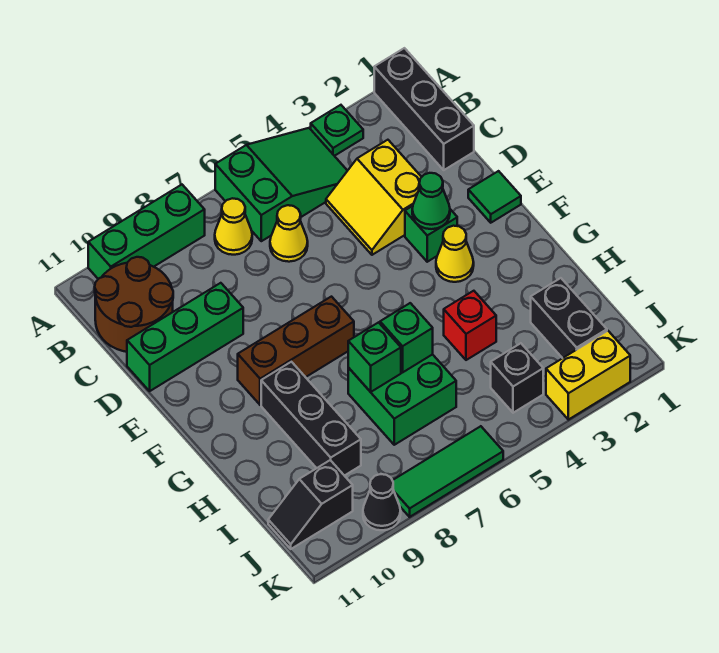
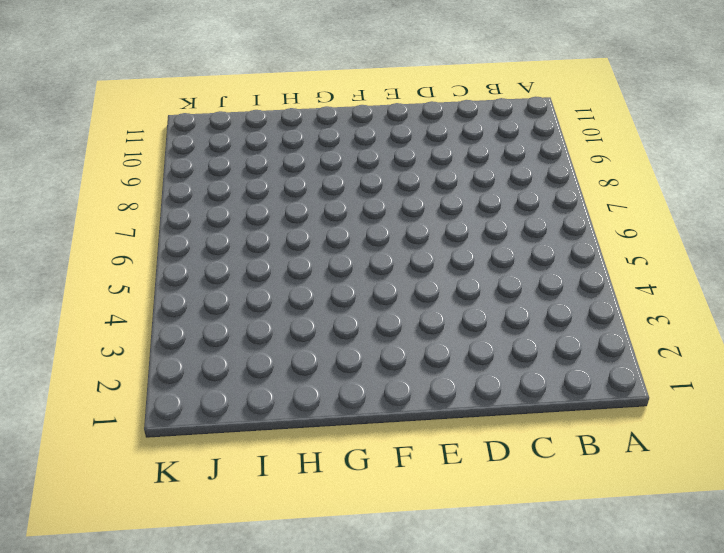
none -> black brick A1:C1 level 1
none -> green plate A3 level 1
none -> green slope A4:B6 level 1 top 6

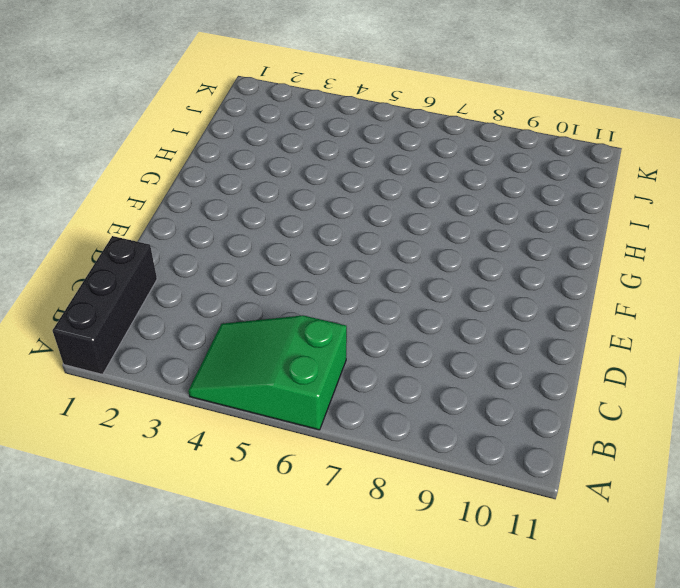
none -> green plate A3 level 1
none -> green brick A8:A10 level 1
none -> yellow cone B7 level 1

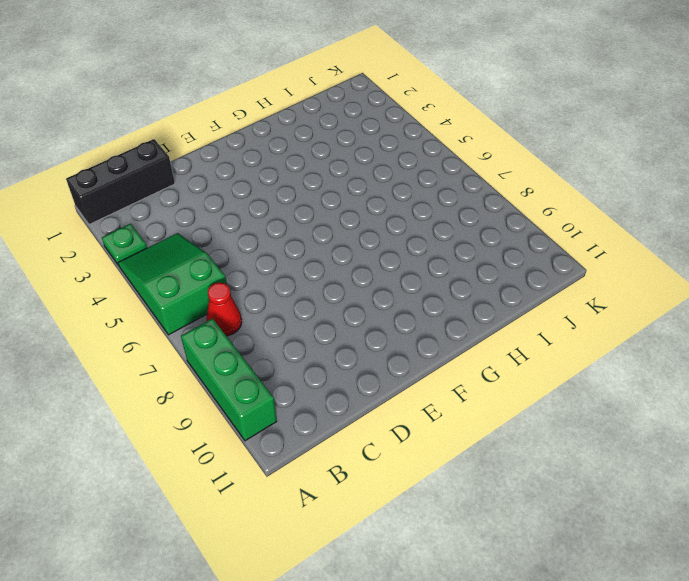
red cone B7 level 1 -> yellow cone B7 level 1
none -> brown round brick B10:C11 level 1
none -> yellow slope C3:D4 level 1 top 3
none -> yellow cone C6 level 1

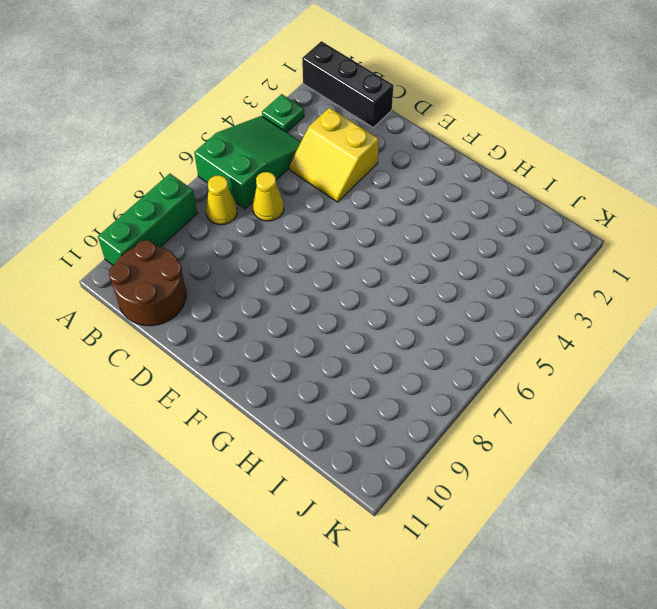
none -> green brick D9:D11 level 1
none -> green tile E1 level 1
none -> green brick E3 level 1

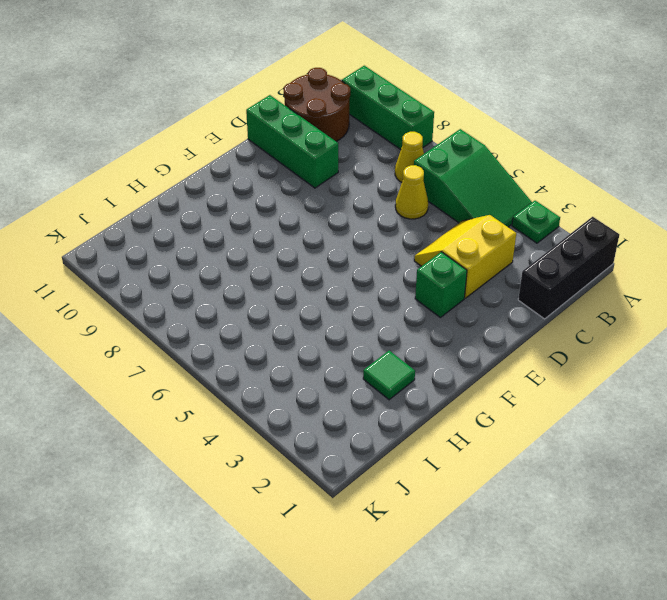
green tile H2 level 1 -> green tile E1 level 1
none -> yellow cone F3 level 1
none -> brown brick F7:F9 level 1
none -> black brick G9:I9 level 1

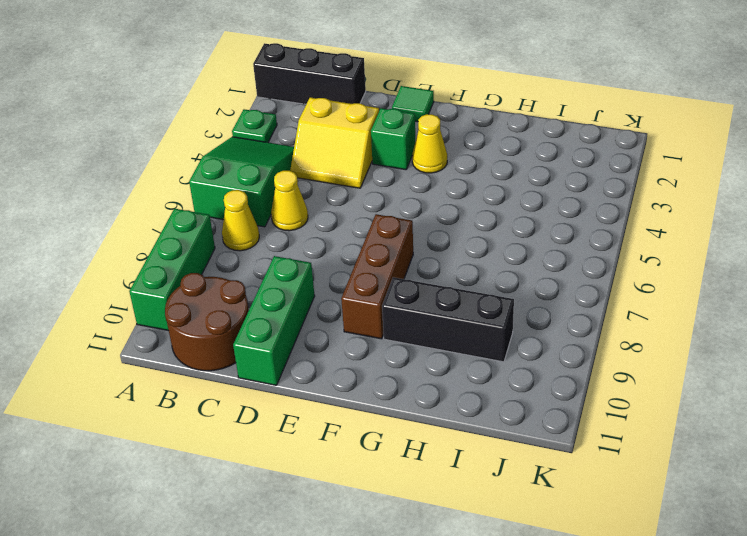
none -> red brick H4 level 1
none -> green brick H6:I7 level 1
none -> black brick I2:J2 level 1

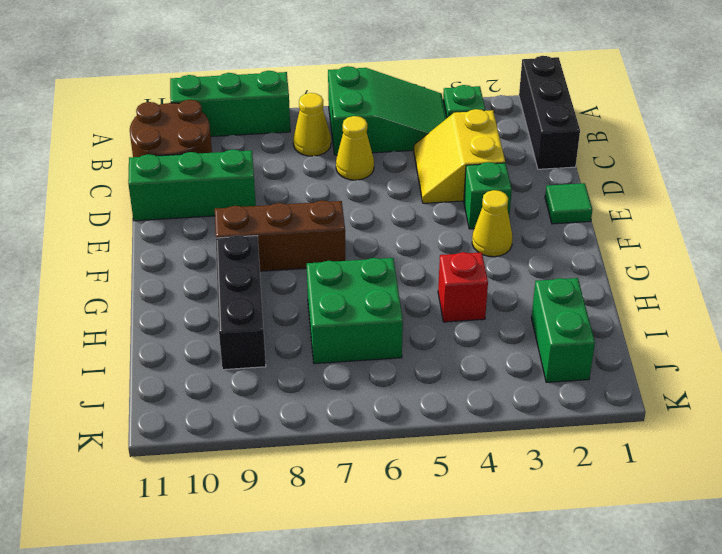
green brick I2:J2 level 1 -> black brick I2:J2 level 1
none -> black brick J4 level 1
none -> black slope J10:J11 level 1 top 10
none -> yellow brick K2:K3 level 1

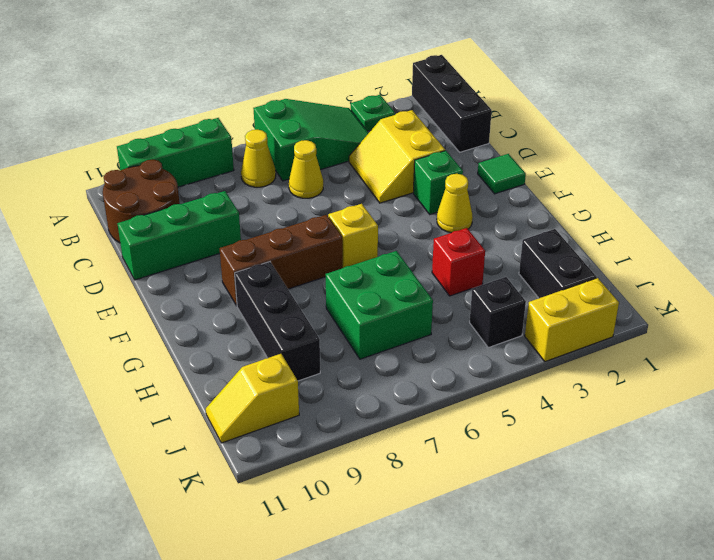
yellow brick F6 level 1 -> none
yellow slope J10:J11 level 1 top 10 -> black slope J10:J11 level 1 top 10
none -> green tile K6:K8 level 1
none -> black cone K9 level 1
none -> green cone E3 level 2

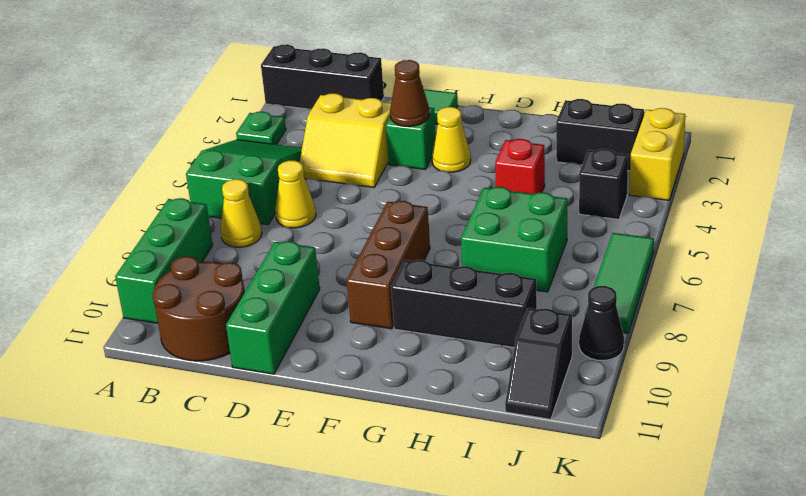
brown cone E3 level 2 -> green cone E3 level 2
none -> green brick H6 level 2
none -> green brick H7 level 2

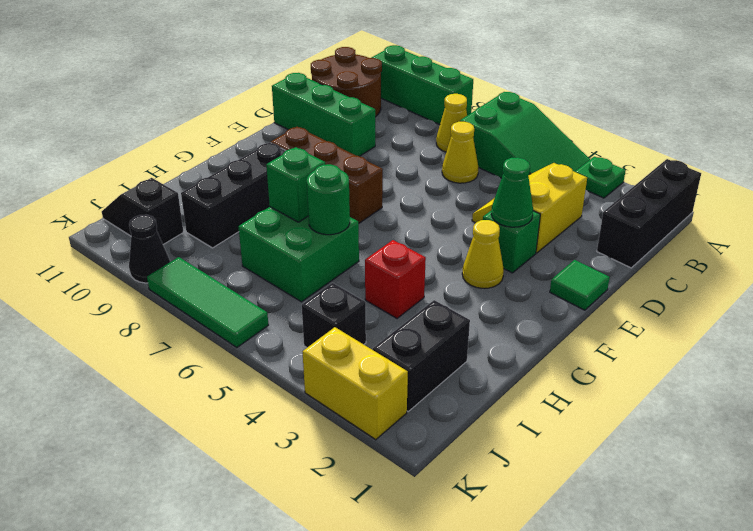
green round brick H6 level 2 -> green brick H6 level 2

